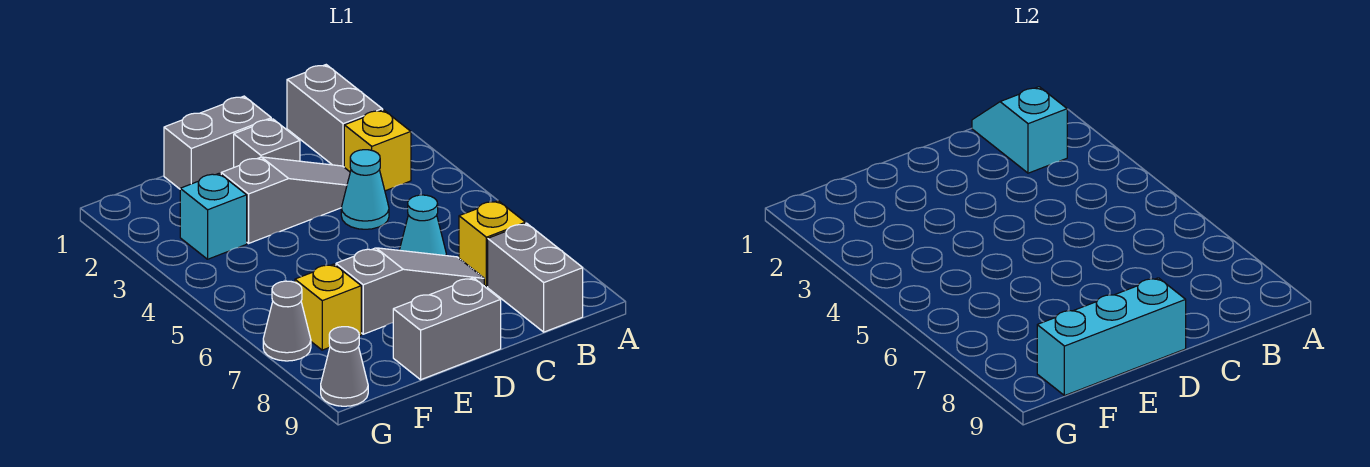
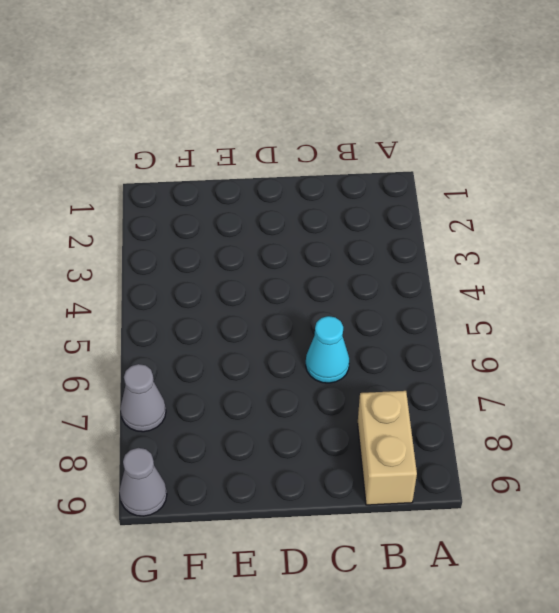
tan brick B8:B9 level 1 -> grey brick B8:B9 level 1
none -> grey brick B1:B2 level 1
none -> yellow brick B3 level 1
none -> yellow brick B7 level 1

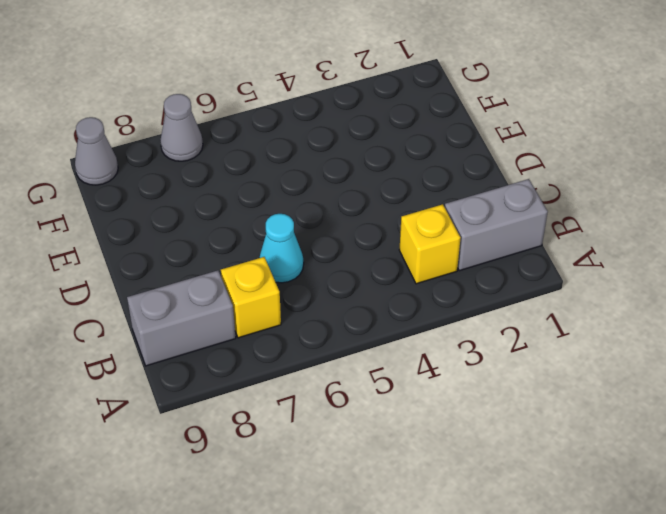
none -> grey slope C3:E3 level 1 top E
none -> cyan cone C4 level 1
none -> grey slope C7:E7 level 1 top E

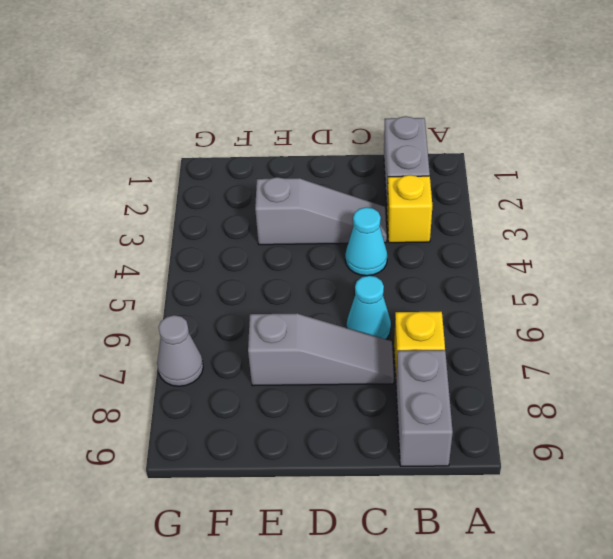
none -> grey brick D1:E1 level 1
none -> grey brick D2 level 1
none -> grey brick D9:E9 level 1

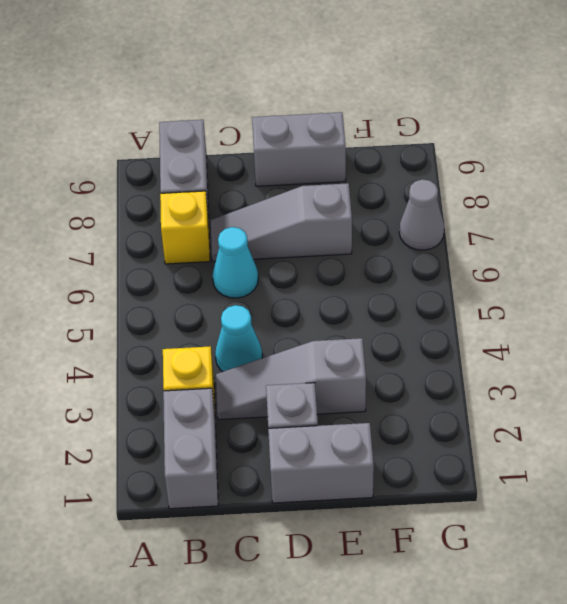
none -> cyan brick F3 level 1
none -> yellow brick F7 level 1
none -> grey cone G9 level 1

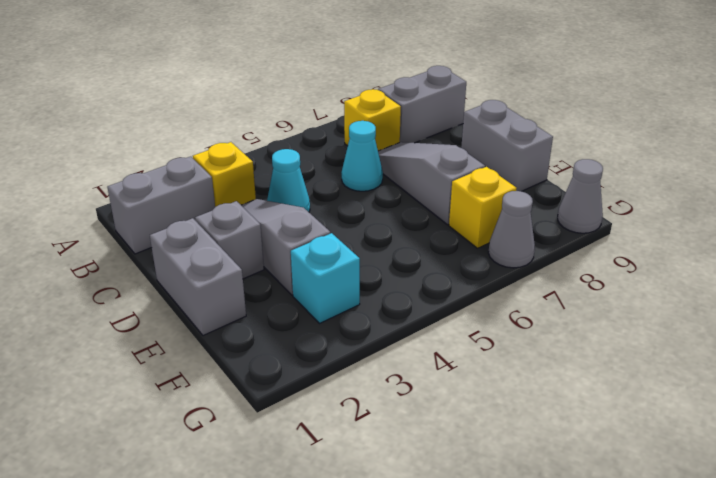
none -> cyan slope B1:B2 level 2 top 2
none -> cyan brick D9:F9 level 2

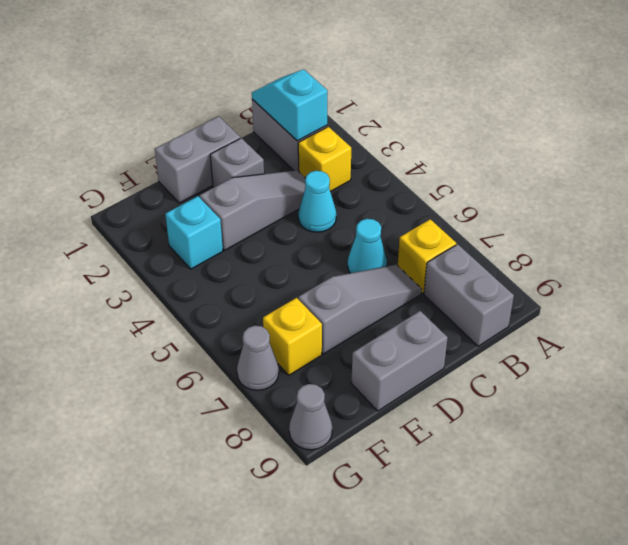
none -> cyan brick D9:F9 level 2

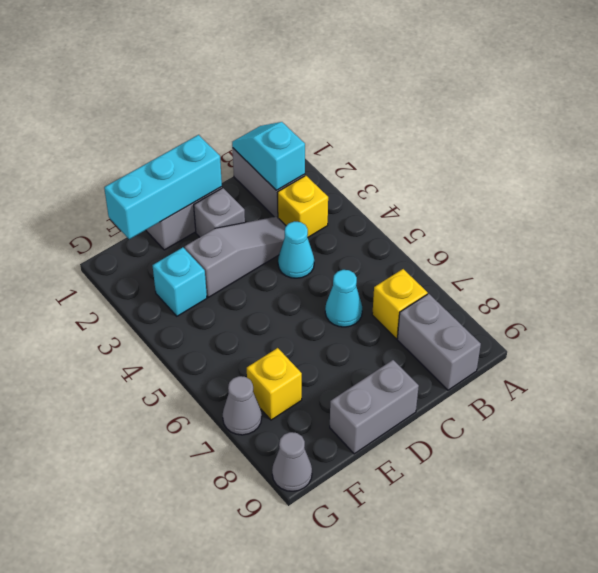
cyan brick D1:F1 level 2 -> cyan brick D9:F9 level 2
none -> grey slope C7:E7 level 1 top E

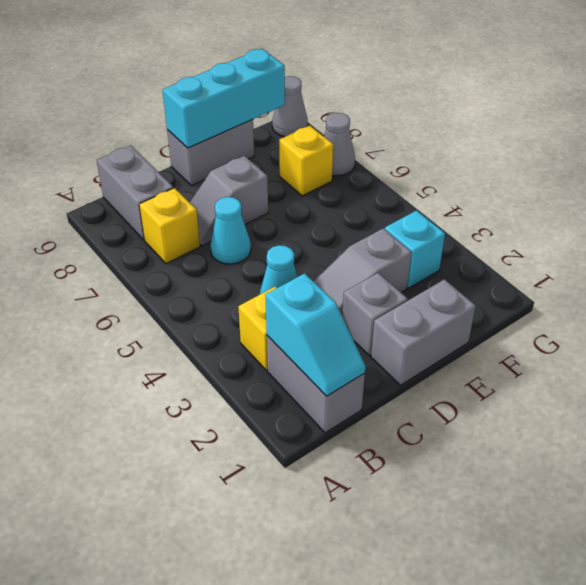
grey slope C7:D7 level 1 top D -> grey slope C7:E7 level 1 top E

